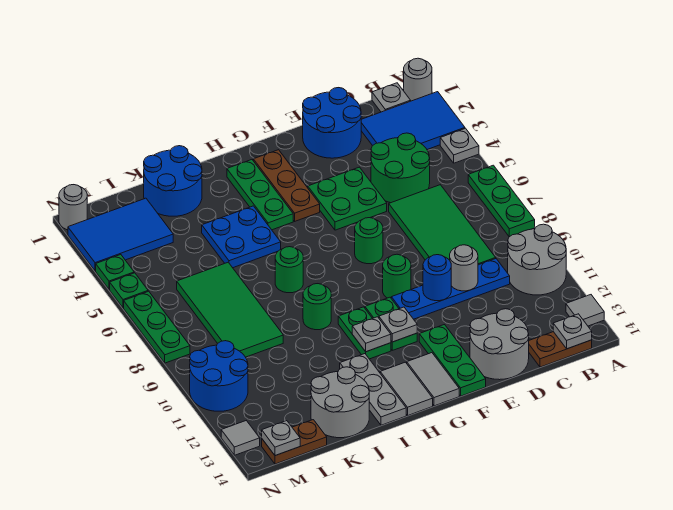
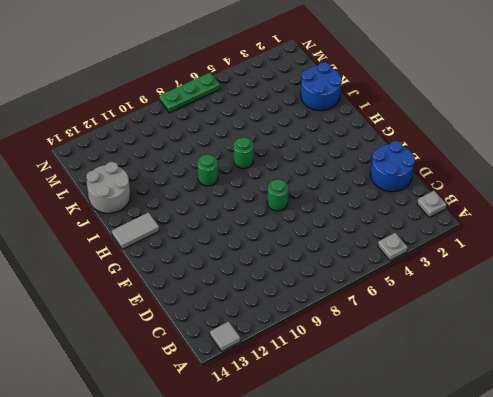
none -> grey round brick A1 level 1
none -> blue tile A2:C3 level 1
none -> green plate A6:A8 level 1
none -> grey round brick A10:B11 level 1

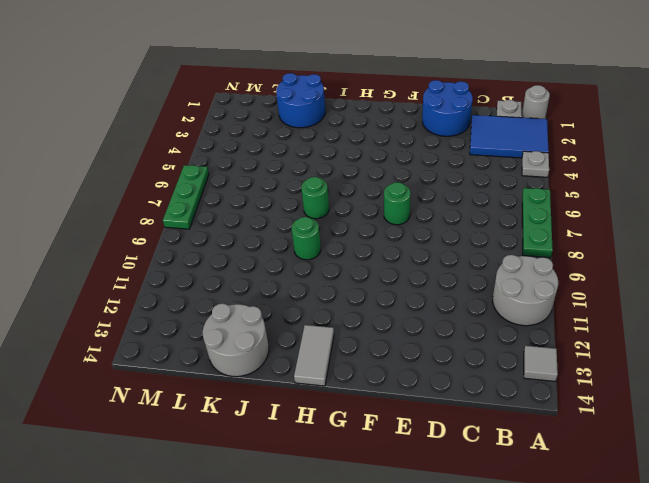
none -> brown plate B14:C14 level 1
none -> green round brick C4:D5 level 1
none -> green tile C6:D9 level 1
none -> blue plate C10:F10 level 1

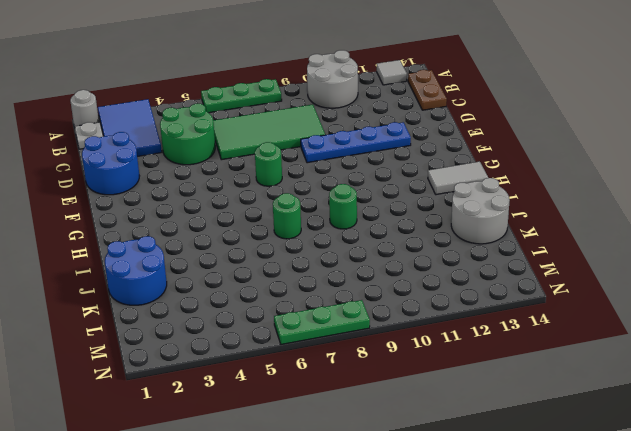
blue plate E9:E12 level 1 -> blue plate C10:F10 level 1
none -> grey plate A4 level 1
none -> grey round brick D13:E14 level 1
none -> green plate E4:F5 level 1
none -> green round brick F9 level 1

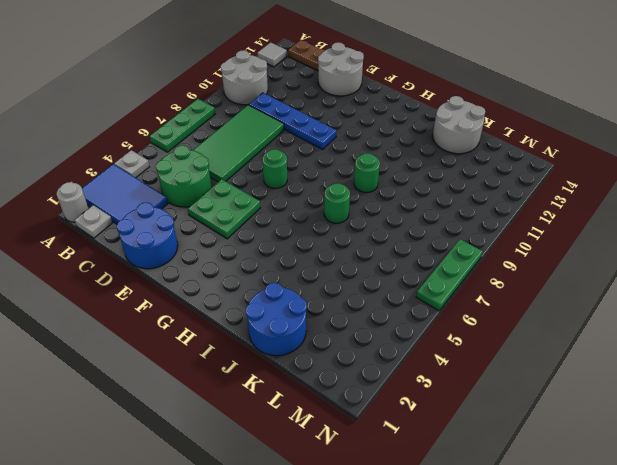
none -> green round brick F9 level 1
none -> green plate F12:F14 level 1
none -> brown plate G2:G4 level 1
none -> green plate G10:G11 level 1

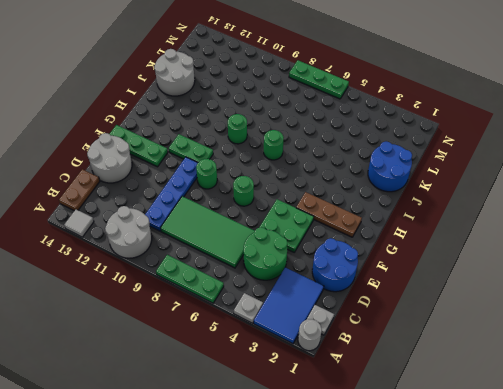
none -> grey tile G13:G14 level 1
none -> green plate H2:H4 level 1
none -> green plate H10:H11 level 1
none -> grey tile H13:H14 level 1

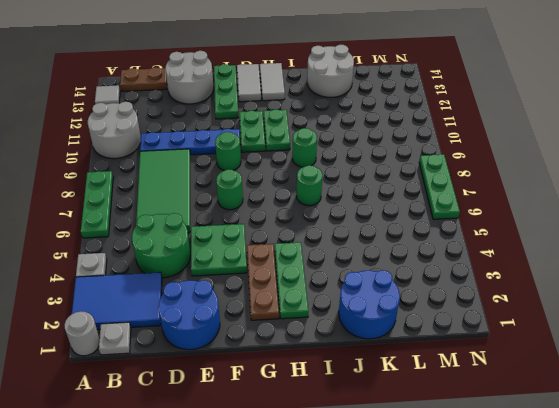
none -> blue plate I4:J5 level 1
none -> grey plate I12:I14 level 1
none -> green tile K6:L9 level 1
none -> blue tile L2:N3 level 1

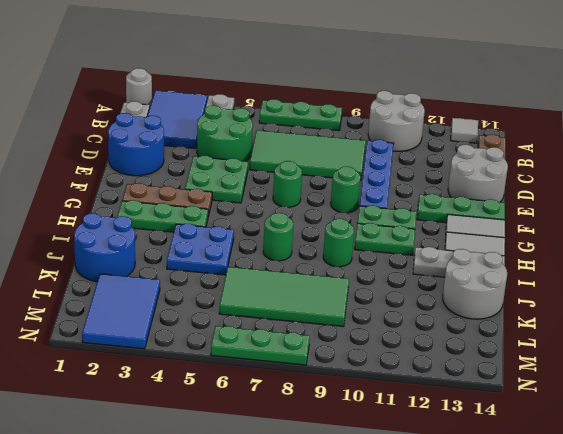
none -> brown plate L14:M14 level 1
none -> blue round brick M10:N11 level 1
none -> grey round brick N1 level 1
none -> green plate N4 level 1

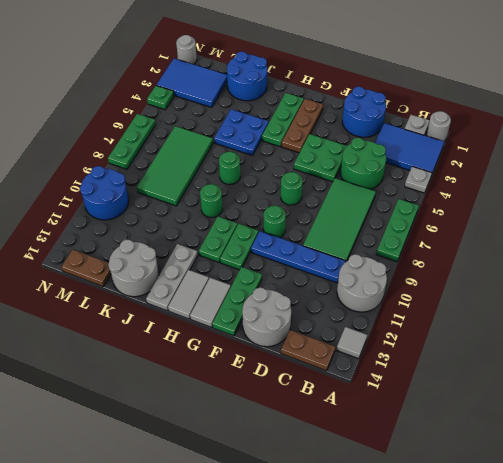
none -> green plate N5 level 1
none -> grey tile N13 level 1
none -> grey plate B14 level 2
none -> grey round brick D10 level 2

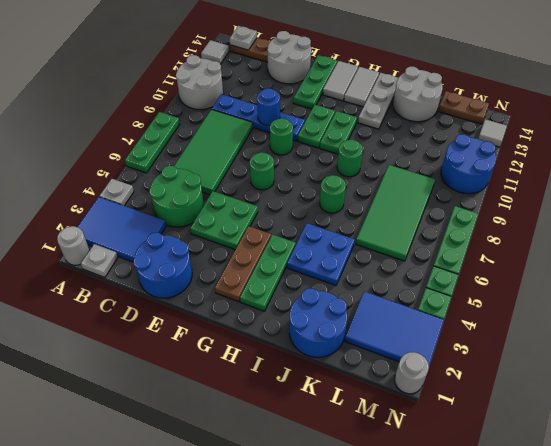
none -> grey round brick D10 level 2
none -> grey plate G11 level 2
none -> grey plate H11 level 2
none -> grey plate M14 level 2

